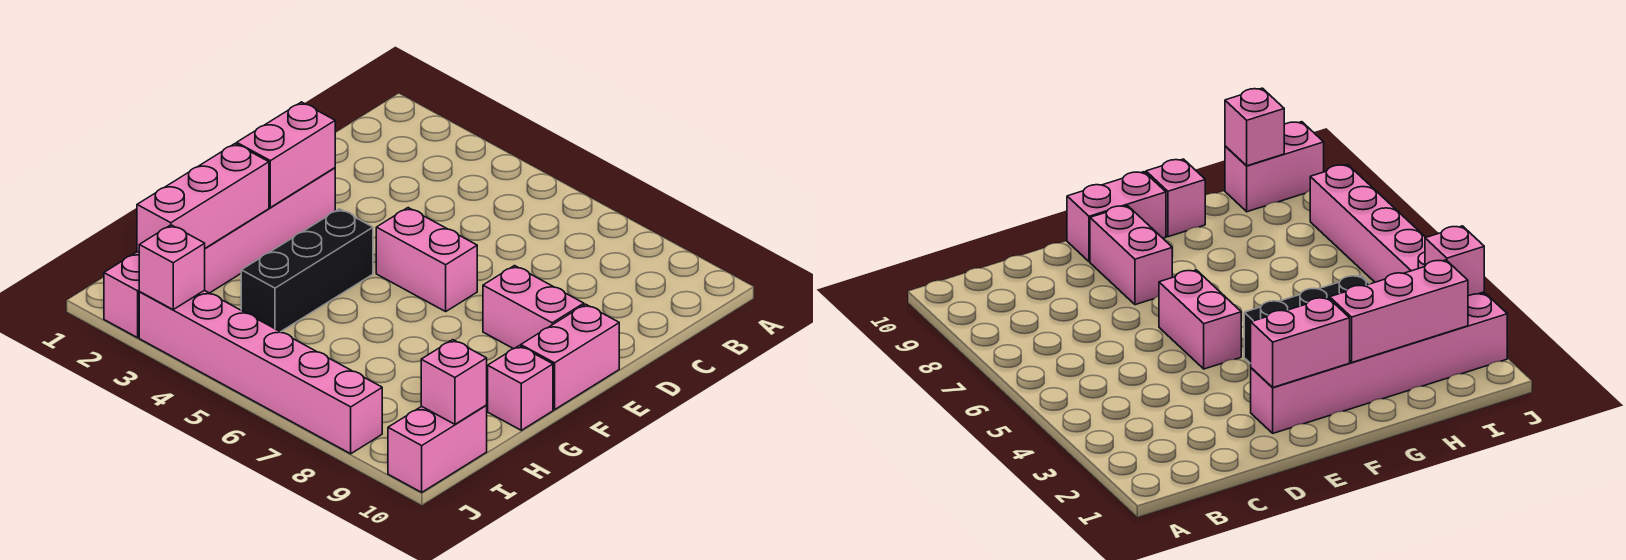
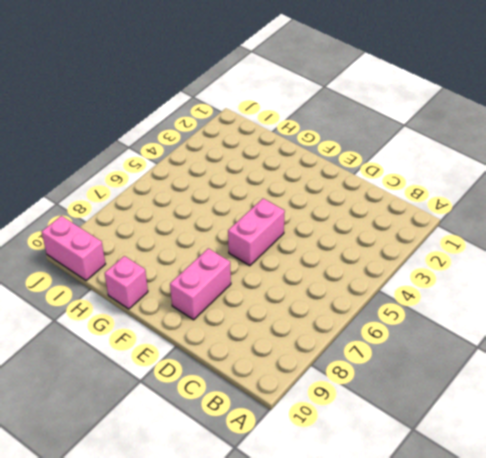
none -> pink brick E2:J2 level 1
none -> pink brick E10:F10 level 1
none -> black brick F4:H4 level 1

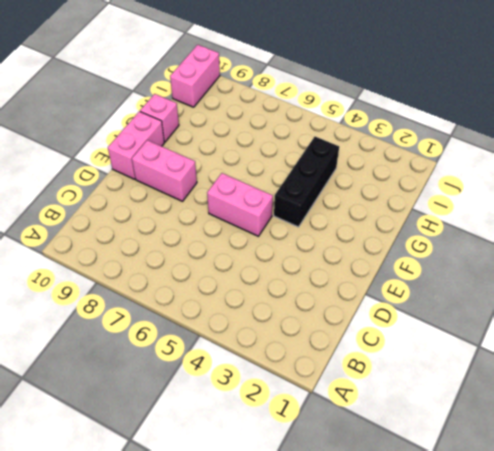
none -> pink brick E2:J2 level 1
none -> pink brick J3:J8 level 1
none -> pink brick E2:F2 level 2

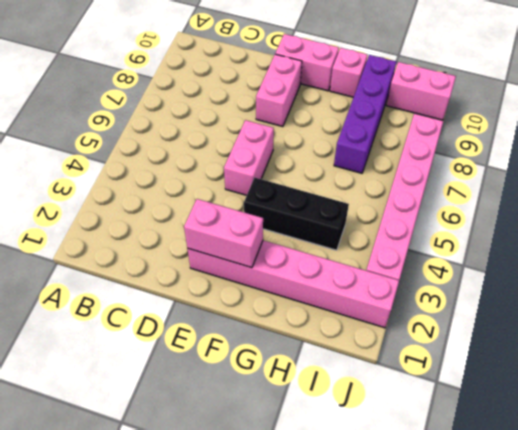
purple brick H7:H10 level 1 -> none
none -> pink brick G2:I2 level 2
none -> pink brick I10 level 2
none -> pink brick J3 level 2

